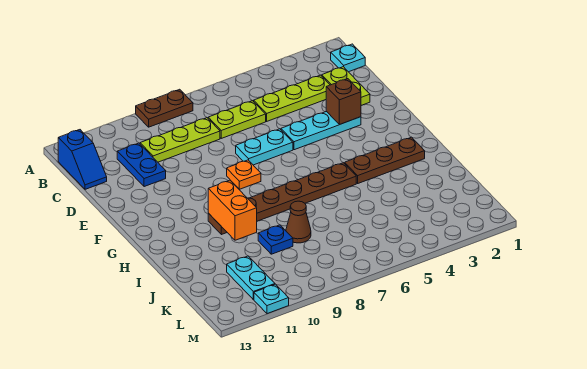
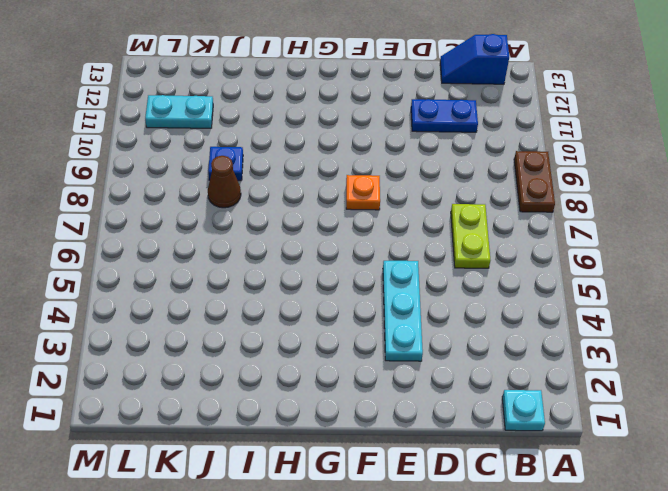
none -> lime plate C2:D2 level 1
none -> lime plate C3:C5 level 1
none -> lime plate C8:C10 level 1

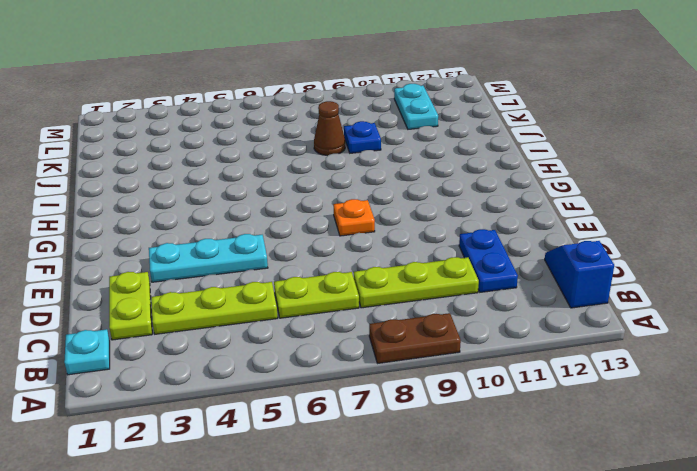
none -> cyan plate E6:E7 level 1
none -> brown plate H2:H4 level 1
none -> brown plate H5:H10 level 1

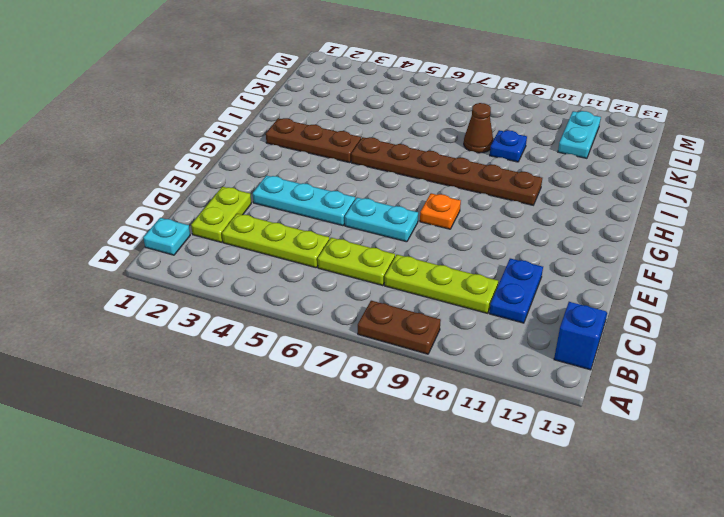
none -> cyan plate M11 level 1
none -> brown brick E3 level 2
none -> orange brick H10:I10 level 2

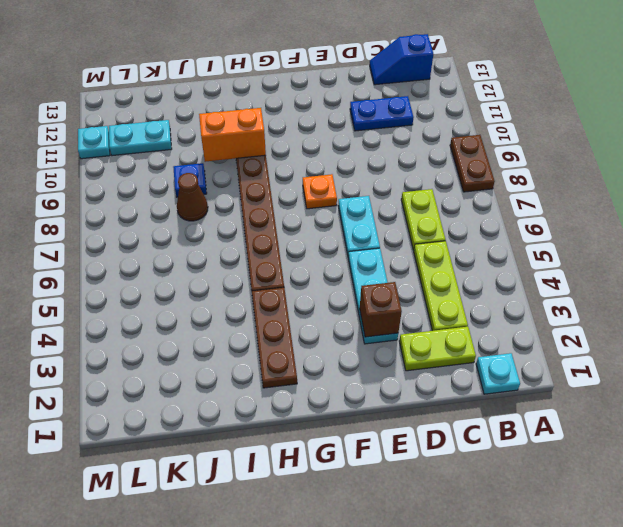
none -> lime plate C8:C10 level 1

